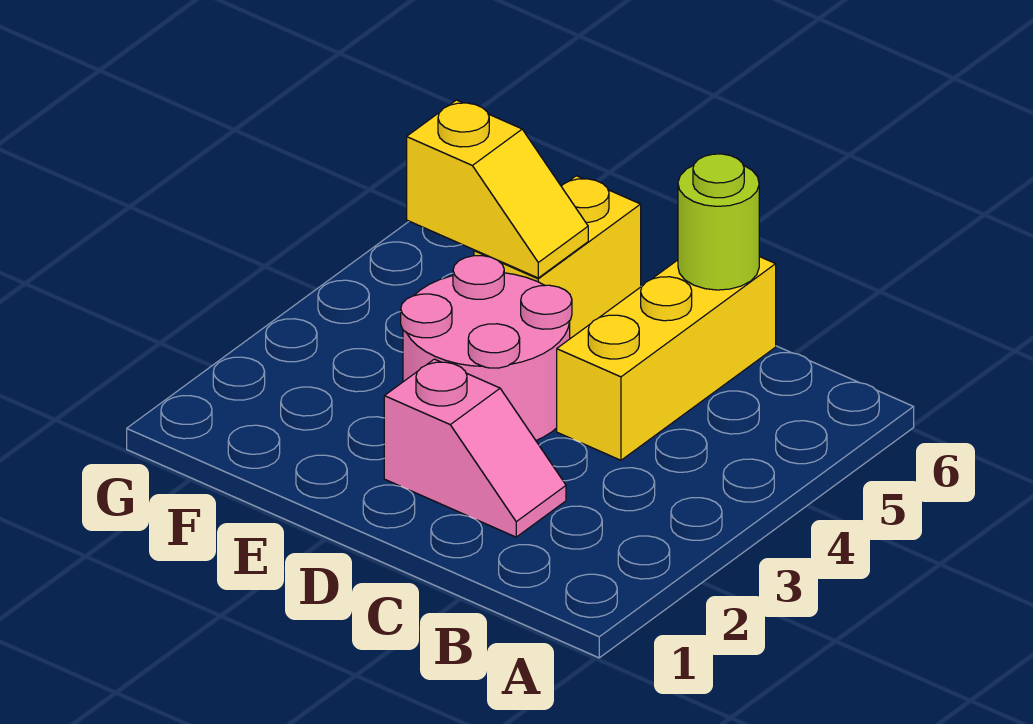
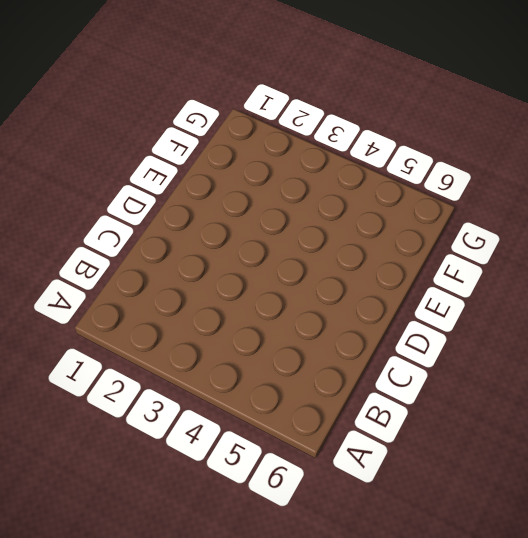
none -> pink slope C2:D2 level 1 top D
none -> yellow brick C4:C6 level 1

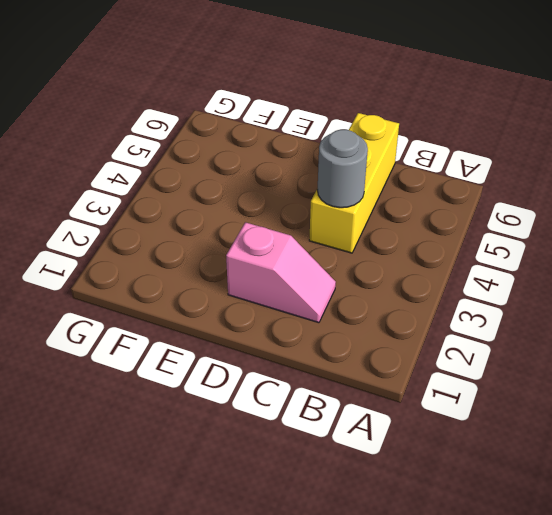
grey round brick C4 level 2 -> none
none -> pink round brick D3:E4 level 1
none -> yellow brick E5:E6 level 1

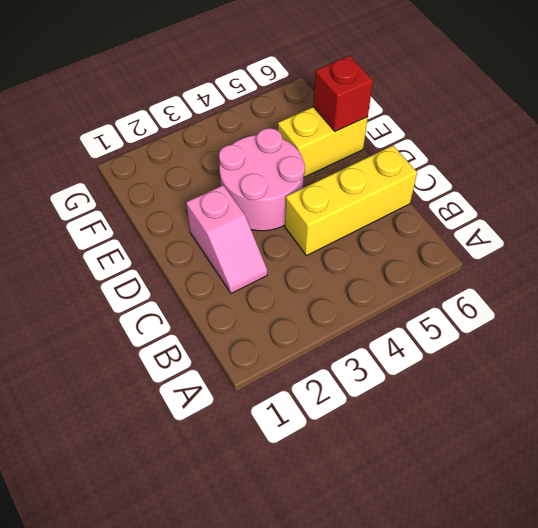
red brick E6 level 2 -> none
none -> lime round brick C6 level 2
none -> yellow slope E5:F5 level 2 top F

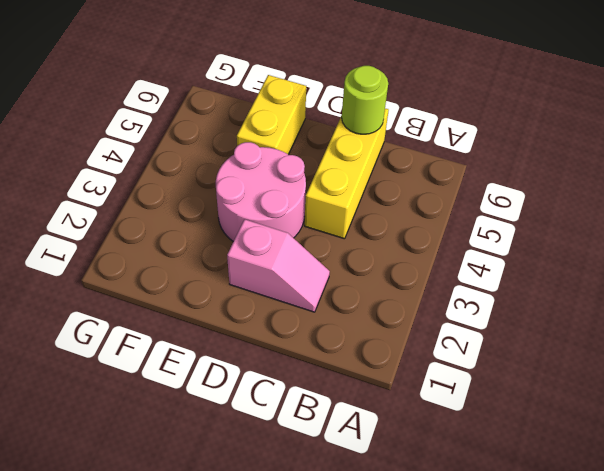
none -> yellow slope E5:F5 level 2 top F

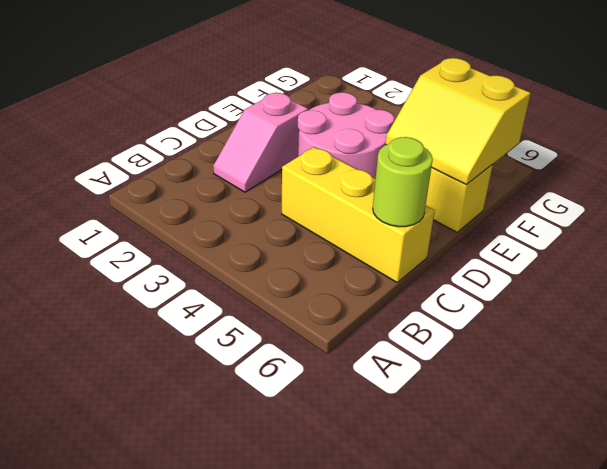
yellow slope E5:F6 level 2 top F -> yellow slope E5:F5 level 2 top F

